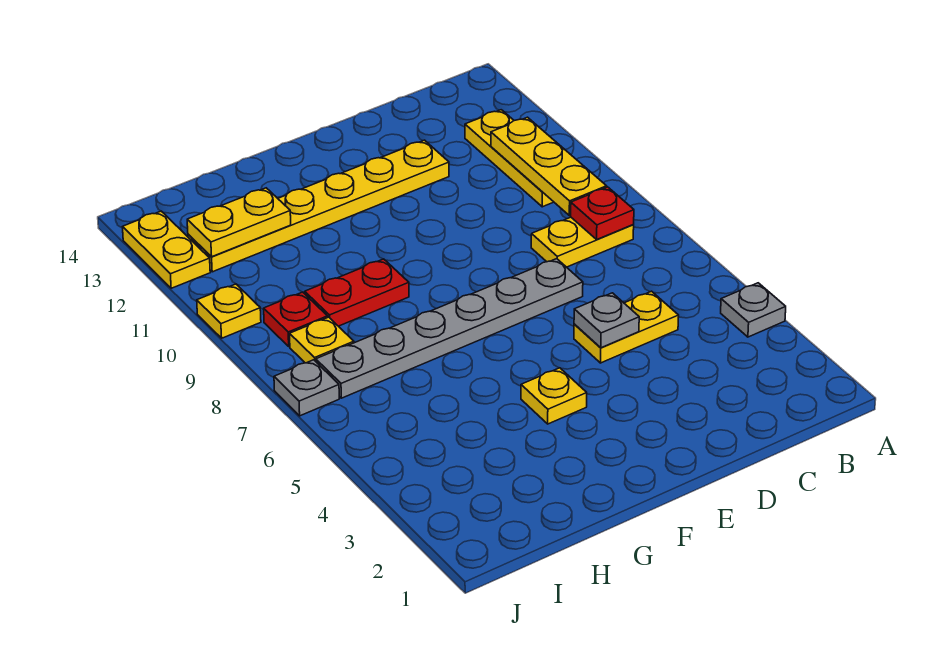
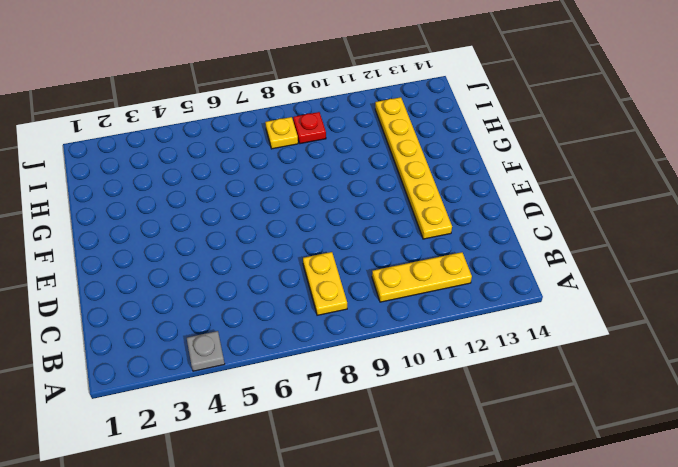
none -> yellow plate C5:D5 level 1
none -> grey plate D7:I7 level 1
none -> yellow plate F4 level 1

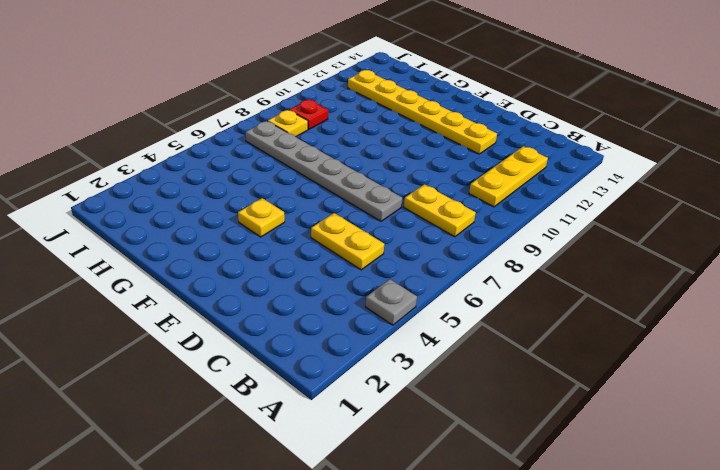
none -> red plate G9:H9 level 1
none -> grey plate J7 level 1
none -> yellow plate J10 level 1

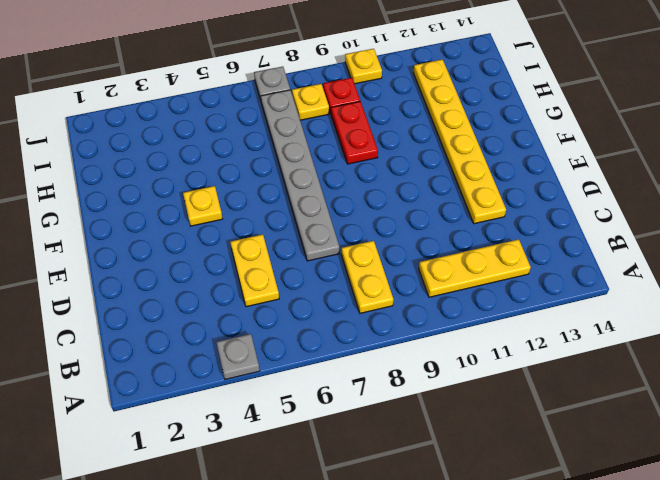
none -> yellow plate J12:J13 level 1
none -> red plate B8 level 2
none -> yellow plate B9:B11 level 2

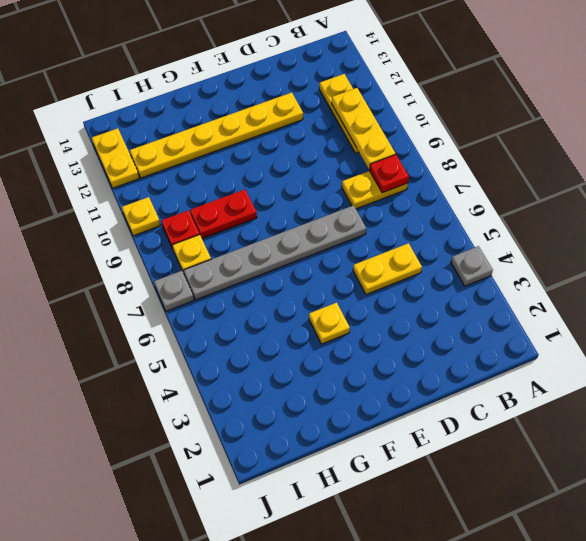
none -> grey plate D5 level 2
none -> yellow plate H12:I12 level 2

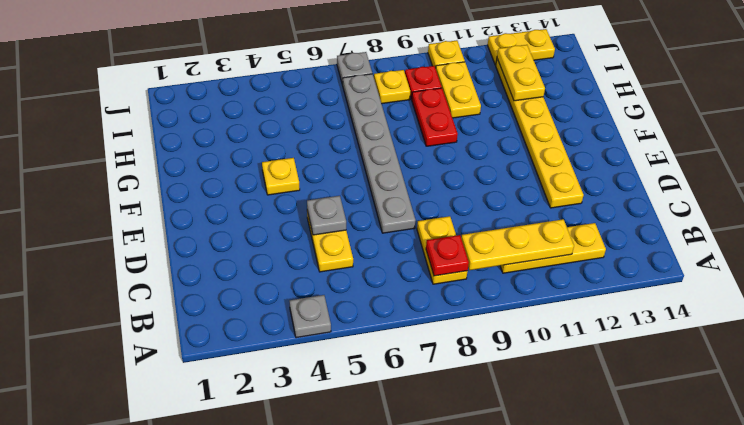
yellow plate H10:I10 level 1 -> none

